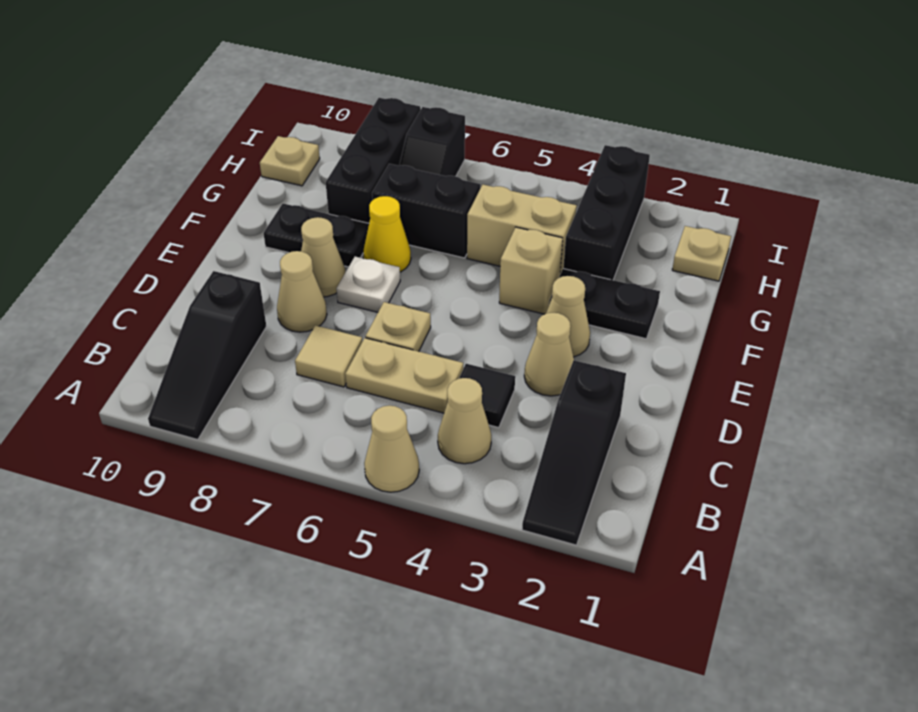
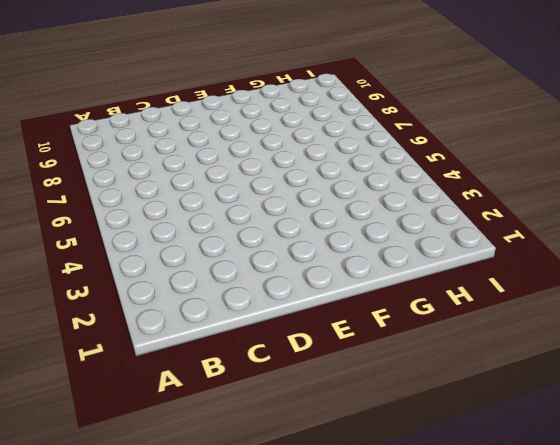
none -> black slope A2:C2 level 1 top C
none -> tan cone A5 level 1
none -> black slope A9:C9 level 1 top C

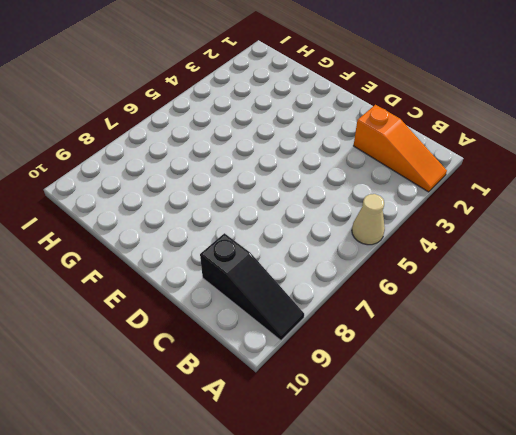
orange slope A2:C2 level 1 top C -> black slope A2:C2 level 1 top C
none -> tan cone B4 level 1
none -> black tile C4 level 1
none -> tan plate C5:C6 level 1

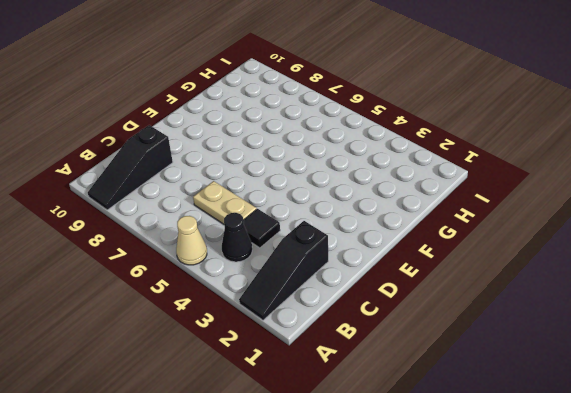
black cone B4 level 1 -> tan cone B4 level 1
none -> tan tile C7 level 1
none -> tan cone D3 level 1
none -> tan plate D6 level 1

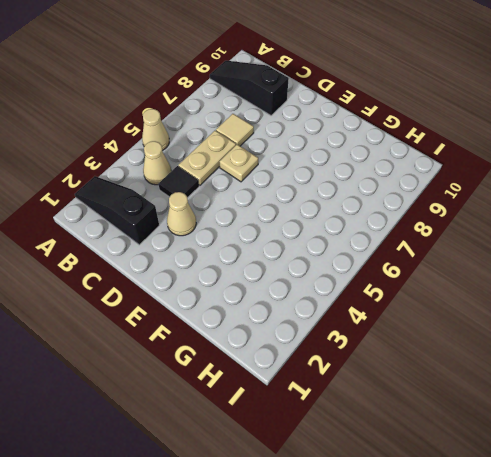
none -> tan cone D8 level 1
none -> tan cone E3 level 1
none -> white plate E7 level 1

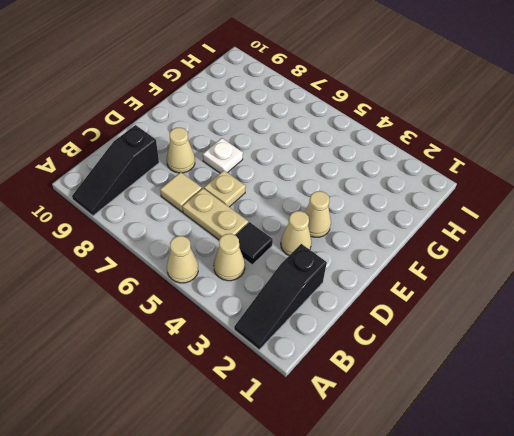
none -> tan cone E8 level 1
none -> black plate F2:F3 level 1
none -> tan brick F4 level 1

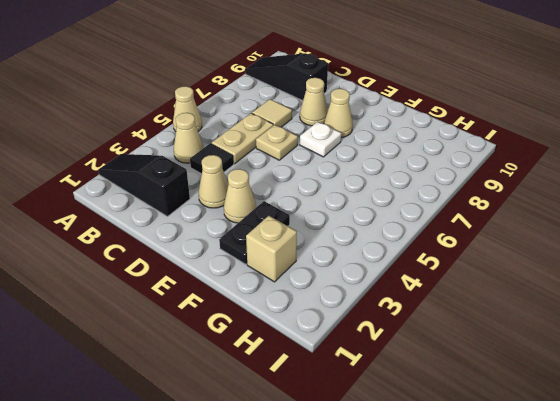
tan brick G2 level 1 -> tan brick F4 level 1
none -> yellow cone F7 level 1
none -> black plate F8:F9 level 1
none -> black brick G3:I3 level 1

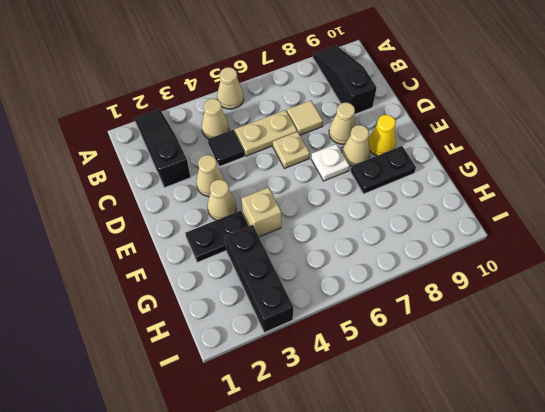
yellow cone E9 level 1 -> yellow cone F7 level 1
none -> tan brick G4:G5 level 1
none -> black brick G6:G7 level 1
none -> black brick G8:I8 level 1

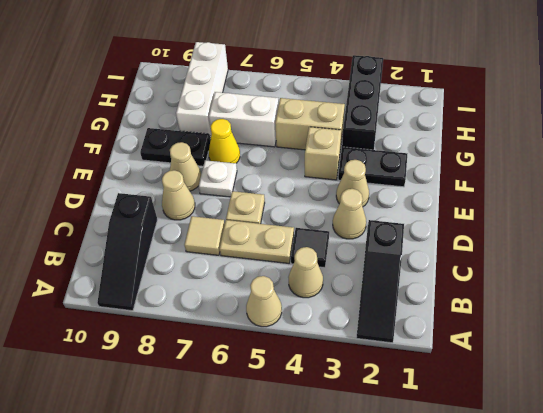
white brick G6:G7 level 1 -> black brick G6:G7 level 1
white brick G8:I8 level 1 -> black brick G8:I8 level 1
none -> tan plate H1 level 1
none -> black slope H7:I7 level 1 top I
none -> tan plate H10 level 1

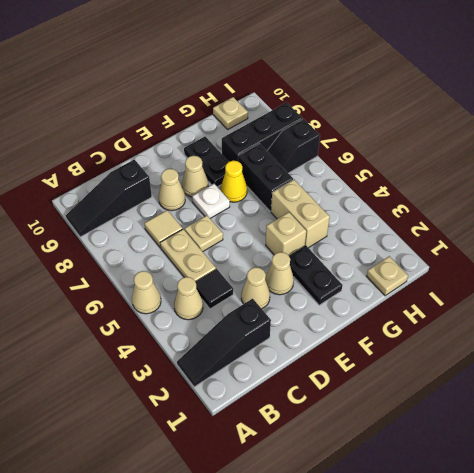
none -> black brick G3:I3 level 1

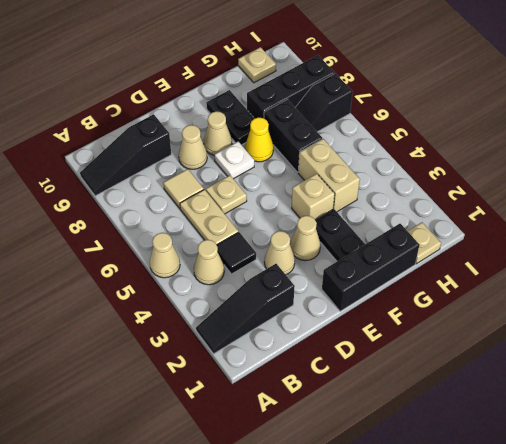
black brick E1:G1 level 1 -> black brick G3:I3 level 1

